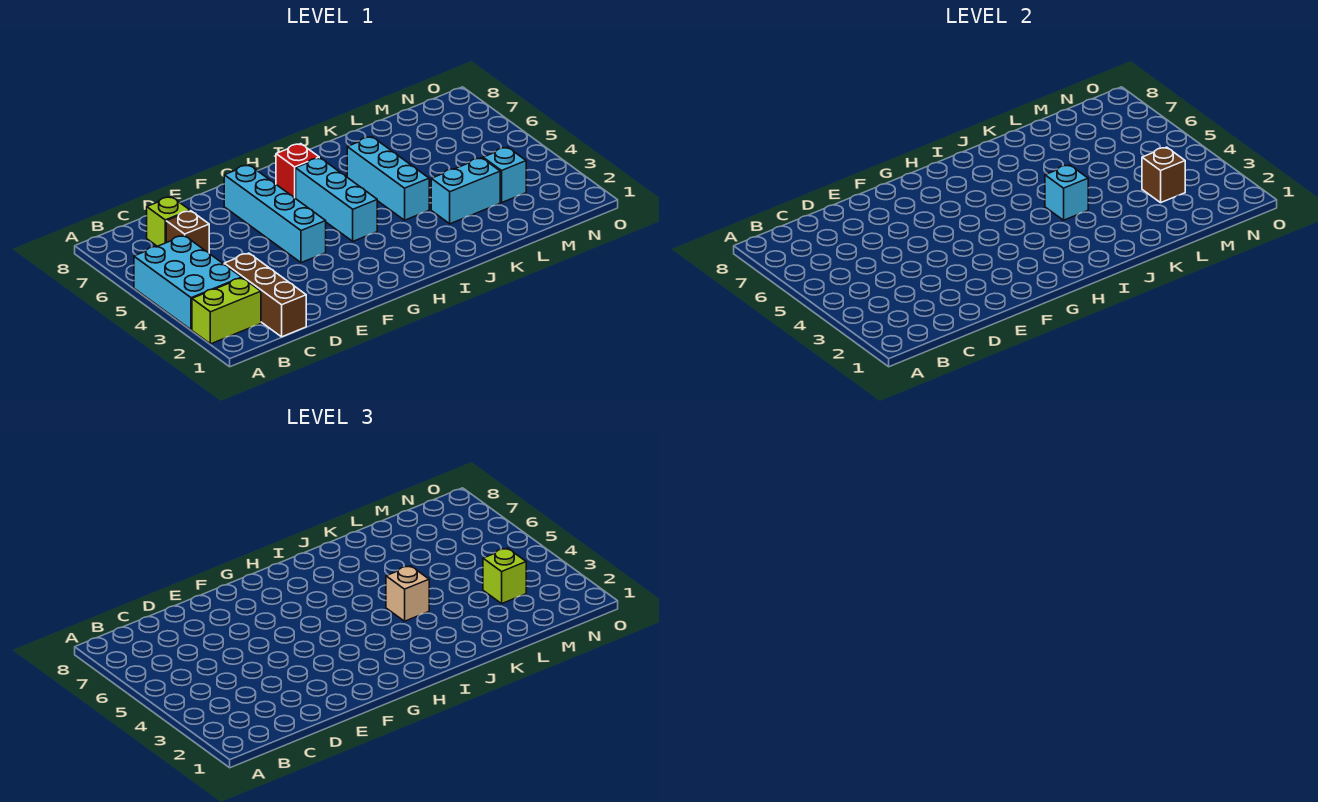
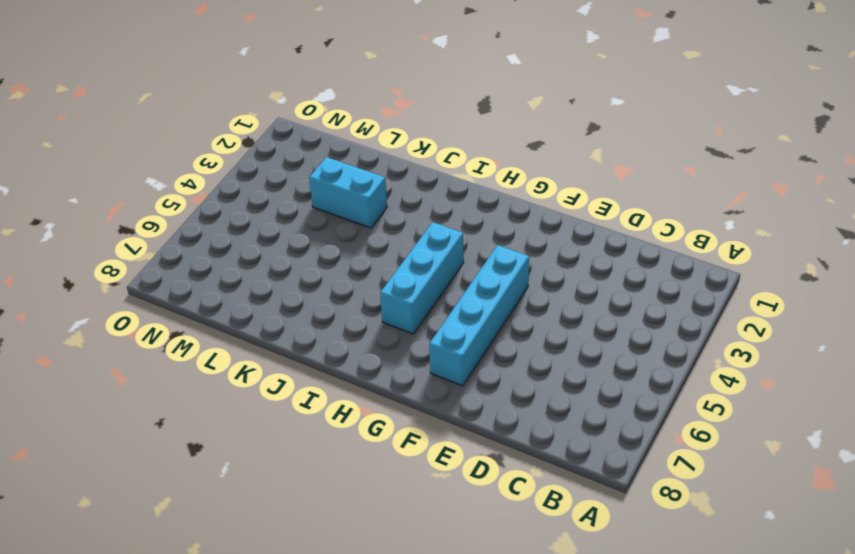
none -> lime brick A2:B2 level 1
none -> cyan brick A3:B5 level 1
none -> brown brick C1:C3 level 1

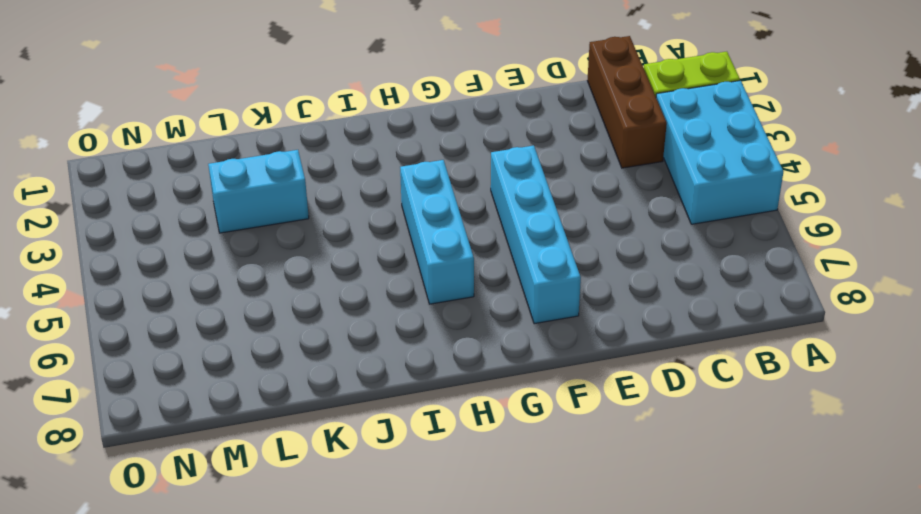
none -> brown brick C6 level 1
none -> lime brick C7 level 1
none -> red brick H7 level 1

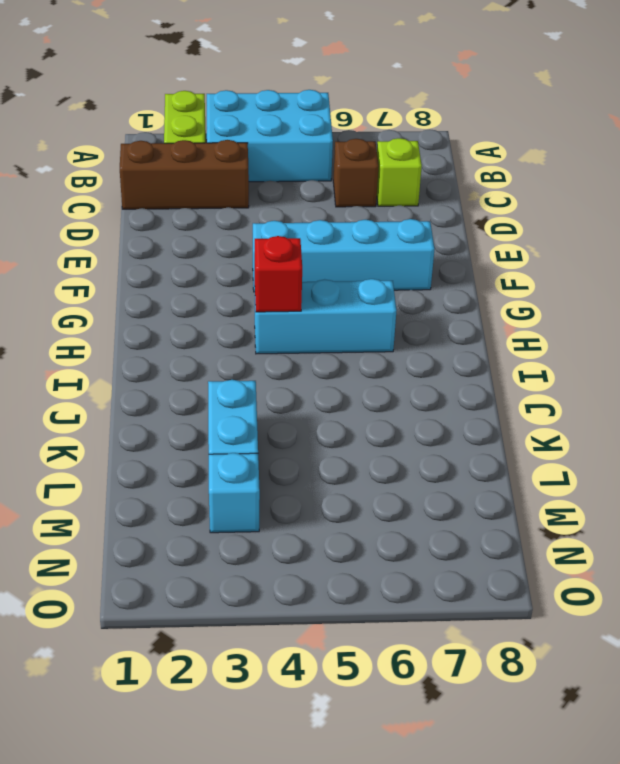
red brick H4 level 2 -> red brick H7 level 1
none -> cyan brick J4:J6 level 1
none -> cyan brick J4 level 2
none -> brown brick M3 level 2

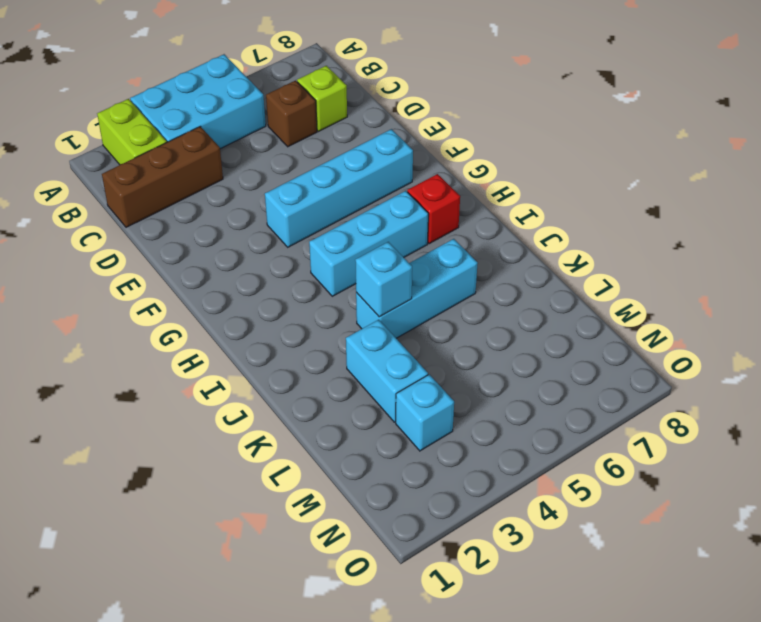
none -> brown brick M3 level 2
none -> tan brick J4 level 3
none -> lime brick M3 level 3

